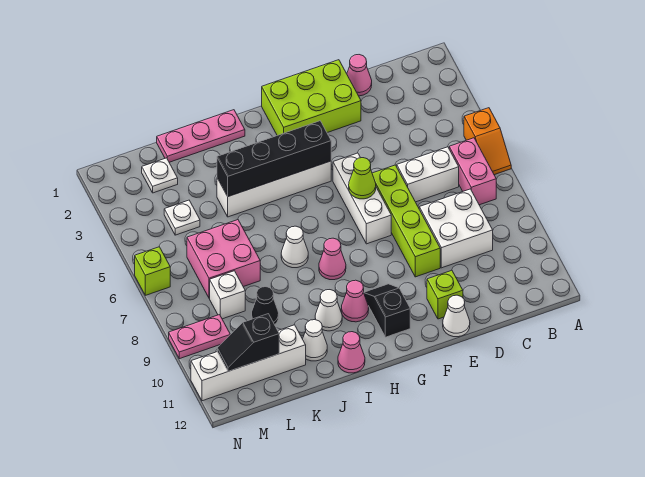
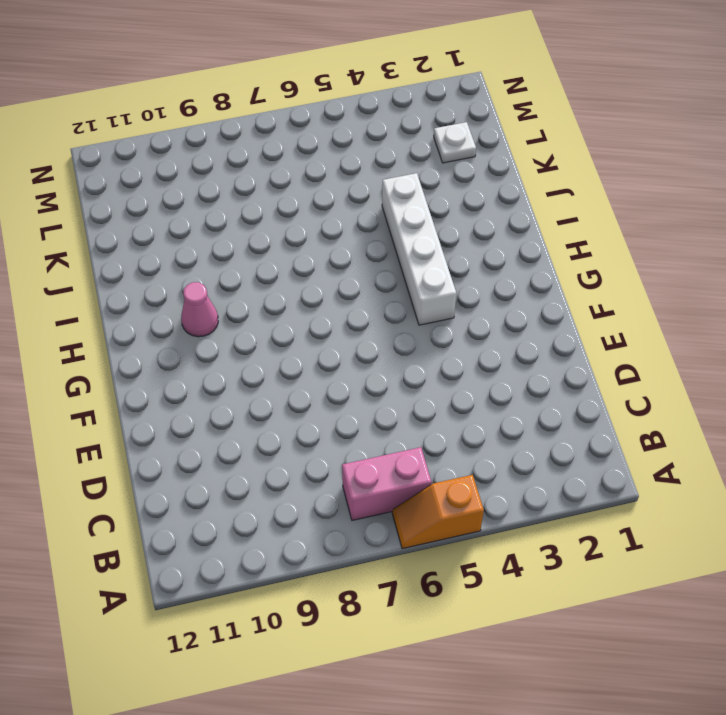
none -> white brick C6:D6 level 1
none -> white brick C8:D9 level 1
none -> pink cone D1 level 1
none -> lime brick E1:G2 level 1

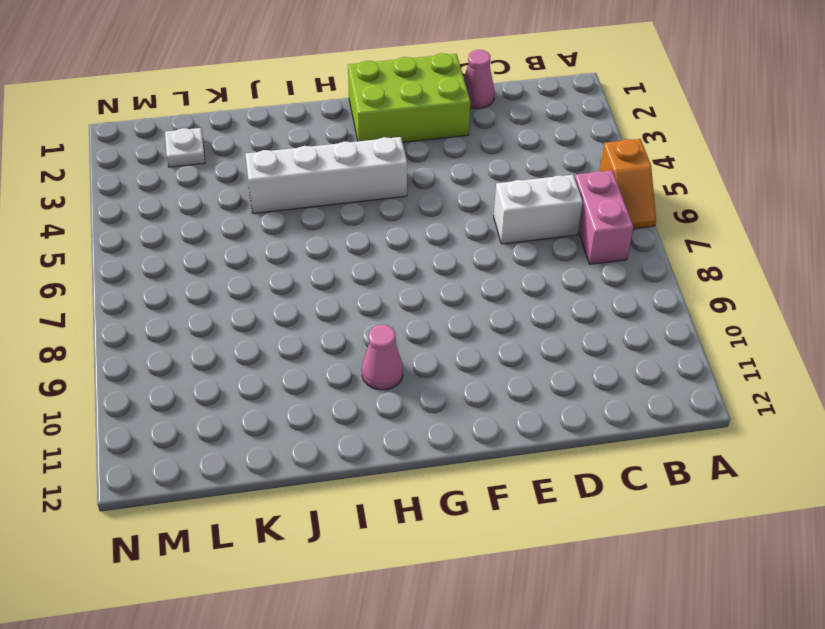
none -> white brick C8:D9 level 1
none -> lime brick E6:E9 level 1
none -> lime brick E11 level 1
none -> white cone E12 level 1

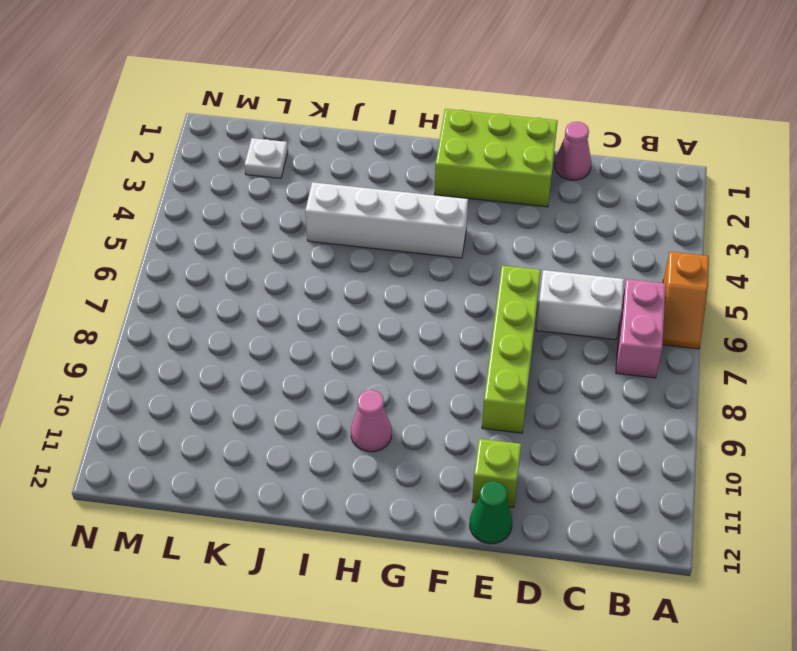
green cone E12 level 1 -> white cone E12 level 1
none -> white brick C8:D9 level 1
none -> white brick F5:F7 level 1
none -> black slope G10:G11 level 1 top 11
none -> pink cone H8 level 1

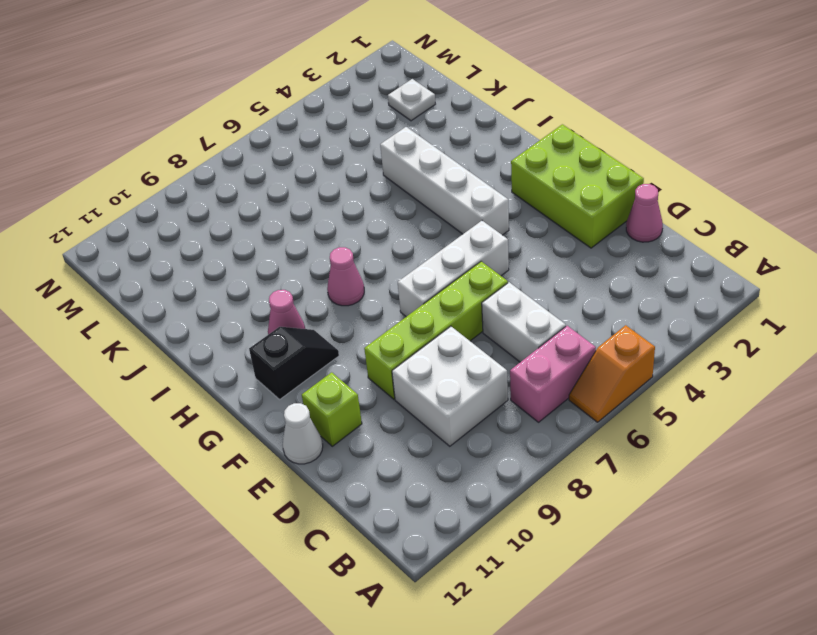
none -> pink plate I1:K1 level 1
none -> white cone I7 level 1
none -> white cone I10 level 1
none -> pink cone I12 level 1

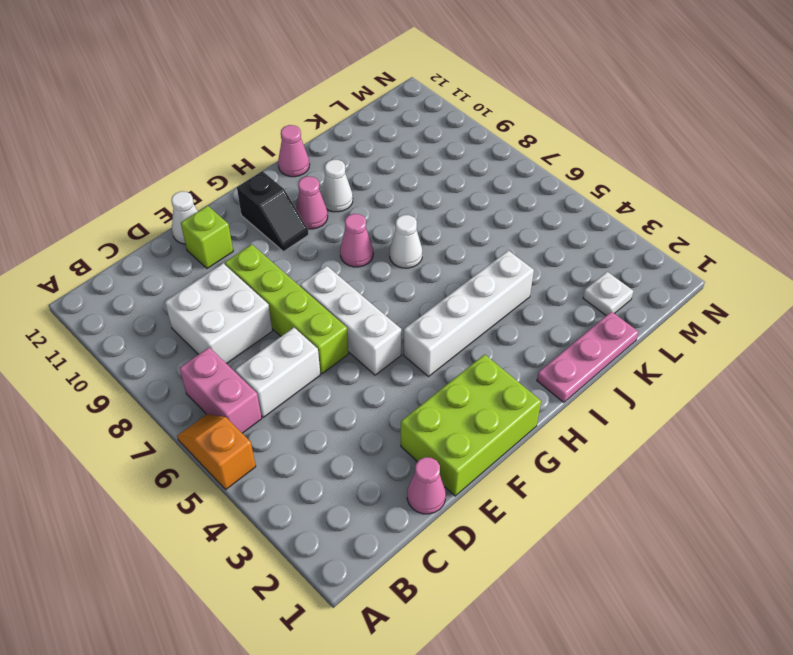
none -> white cone J11 level 1
none -> pink brick K6:L7 level 1
none -> black cone K9 level 1
none -> white brick K11:N11 level 1

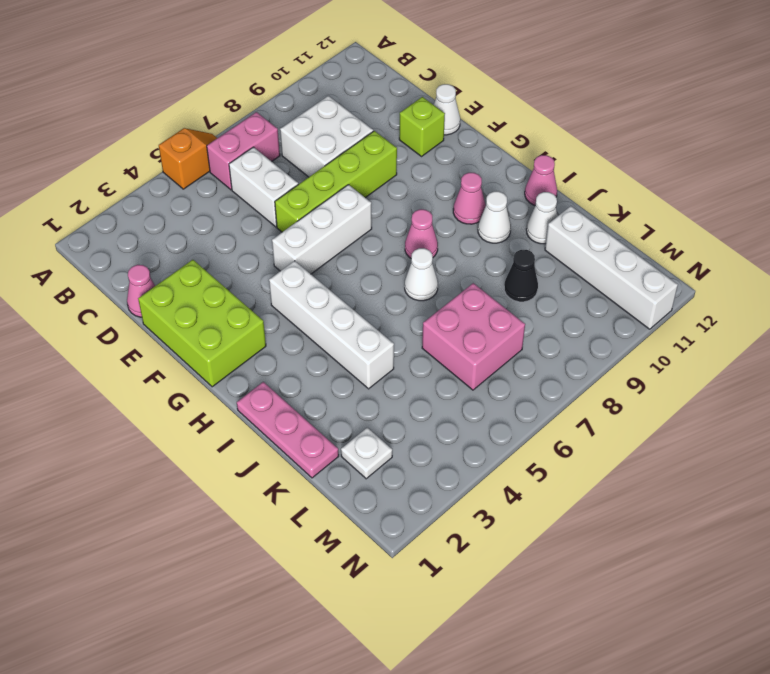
none -> black slope G10:G11 level 1 top 11
none -> white plate L4 level 1
none -> white brick L8 level 1
none -> pink plate M9:N9 level 1

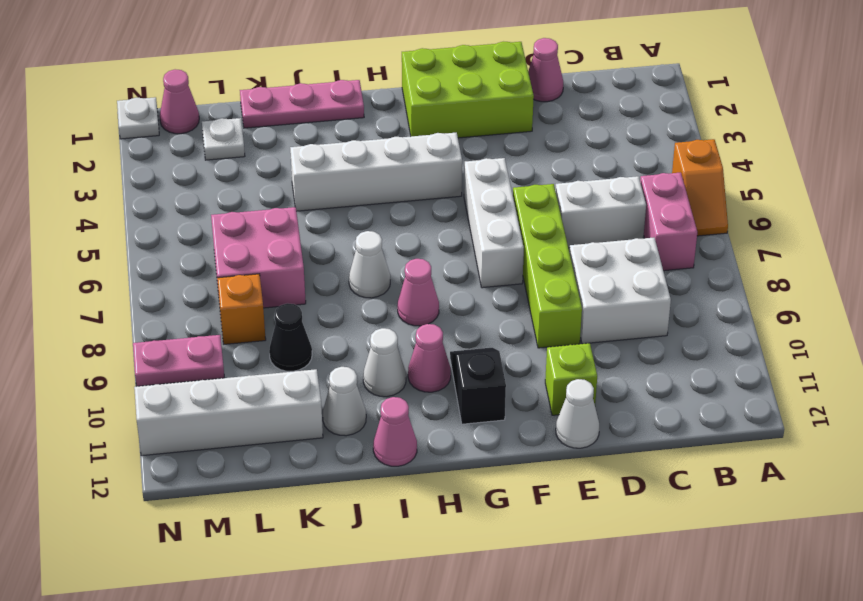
orange brick L8 level 1 -> white brick L8 level 1
pink cone M1 level 1 -> none
white plate N1 level 1 -> white plate L4 level 1
none -> lime brick N6 level 1
none -> lime cone F6 level 2
none -> black brick G4:J4 level 2
none -> black slope L11:M11 level 2 top L

